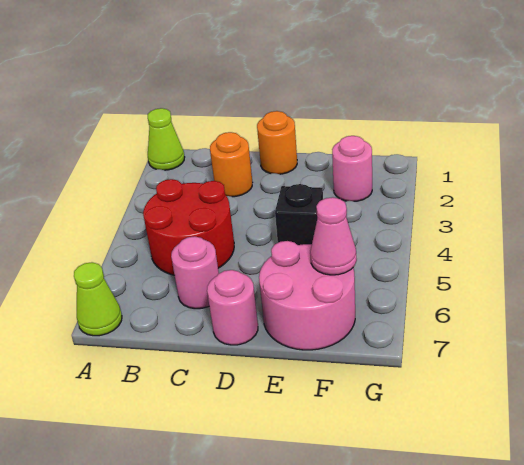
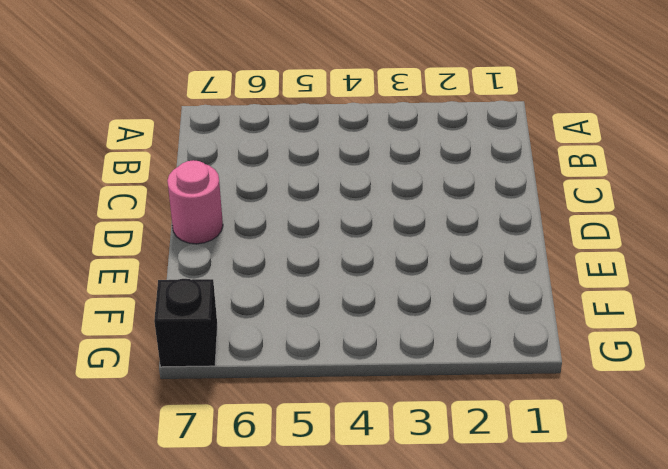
black brick G7 level 1 -> black brick E4 level 1
none -> lime cone A1 level 1
none -> lime cone A7 level 1

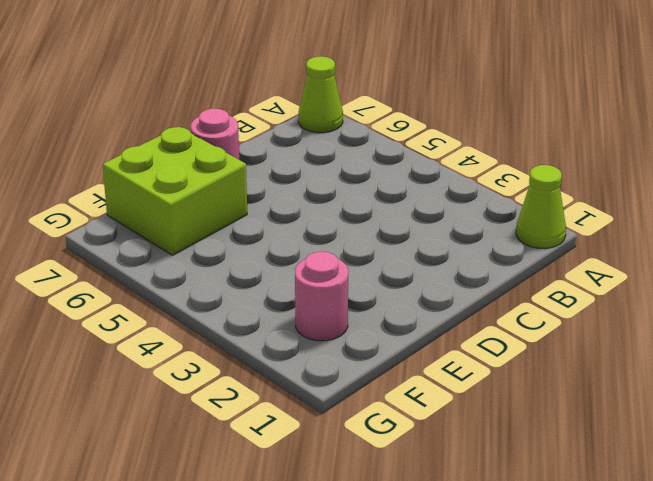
lime brick E6:F7 level 1 -> pink round brick E6:F7 level 1
none -> red round brick B4:C5 level 1
none -> orange round brick C2 level 1

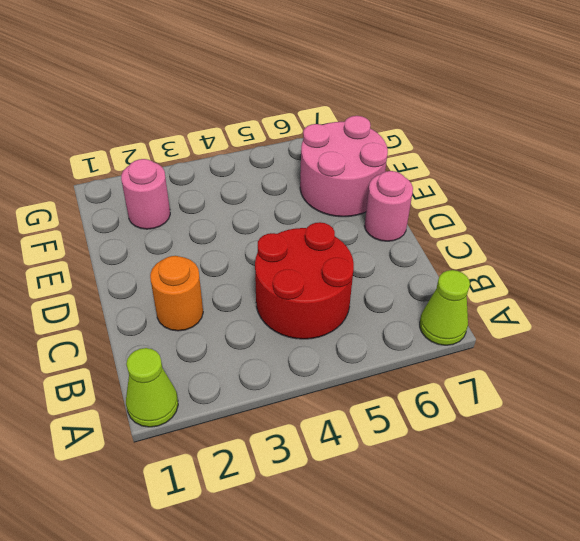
none -> pink round brick C6 level 1
none -> orange round brick D1 level 1

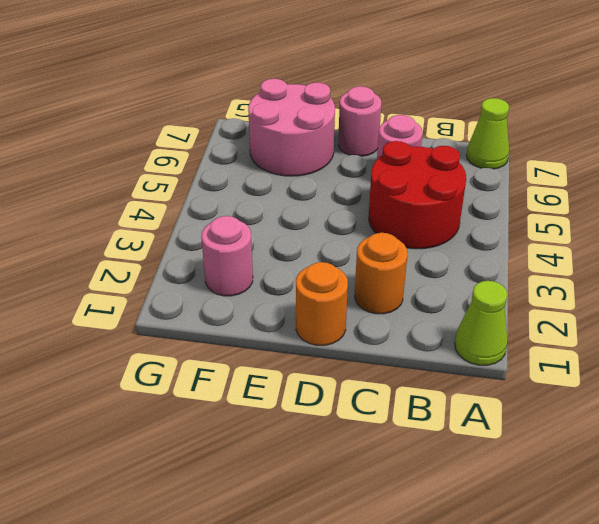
none -> black brick E4 level 1
none -> pink cone F6 level 2

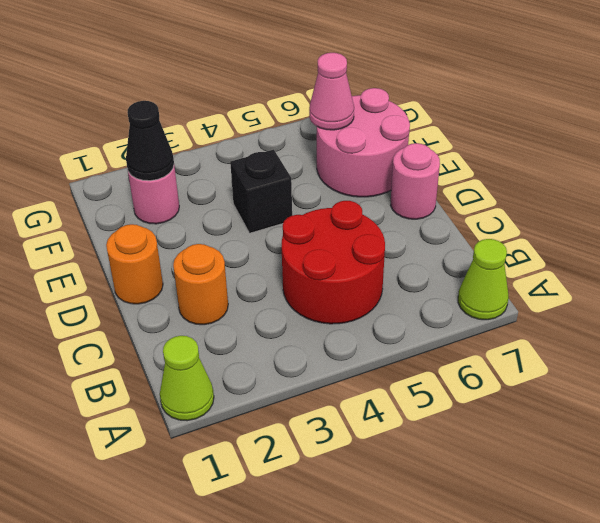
black cone F2 level 2 -> none
none -> pink round brick C6 level 1

